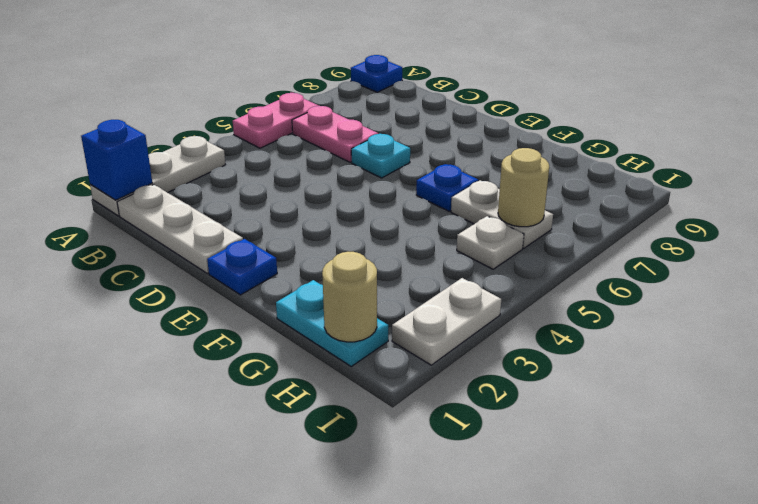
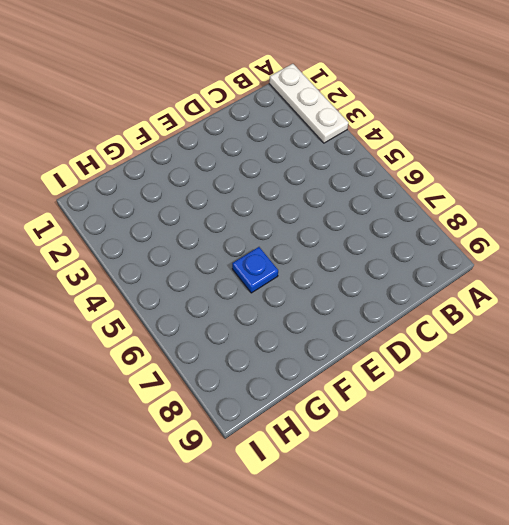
none -> pink plate A5:A6 level 1
none -> blue plate A9 level 1
none -> white plate B1:D1 level 1

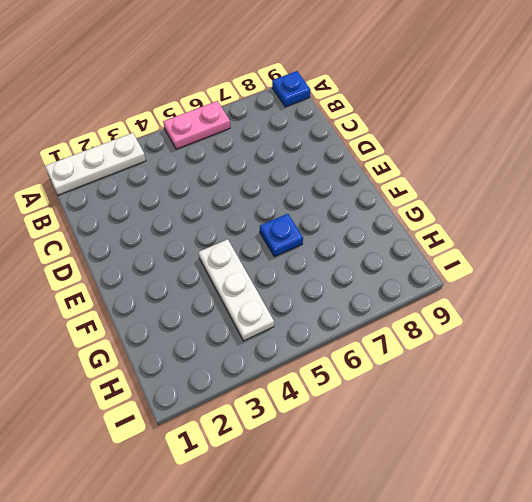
white plate F4:H4 level 1 -> white plate B1:D1 level 1
none -> pink plate B6:C6 level 1
none -> cyan plate D6 level 1
none -> blue plate E1 level 1

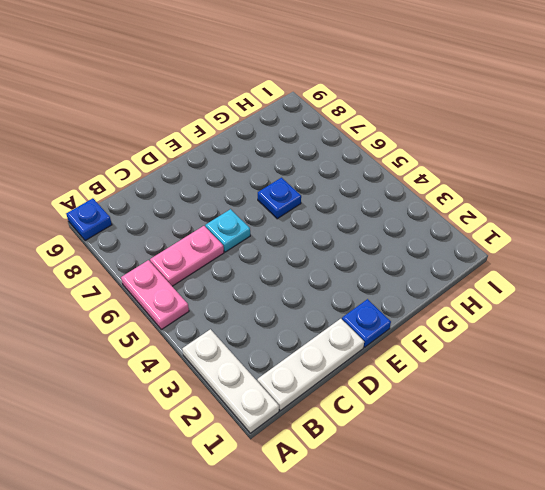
none -> cyan plate G1:H1 level 1
none -> white plate G6:H6 level 1
none -> white plate H5 level 1

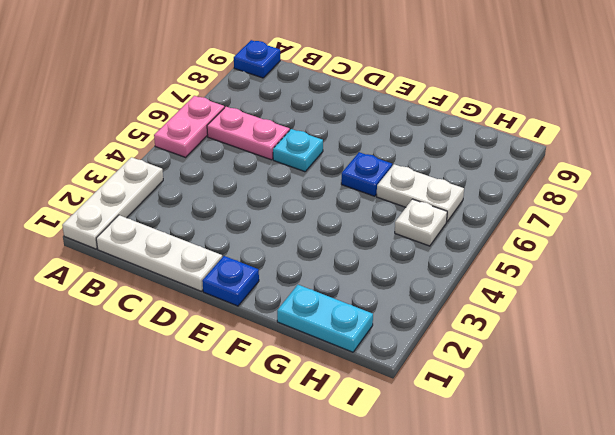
none -> white plate I2:I3 level 1
none -> blue brick A1 level 2
none -> tan round brick H1 level 2

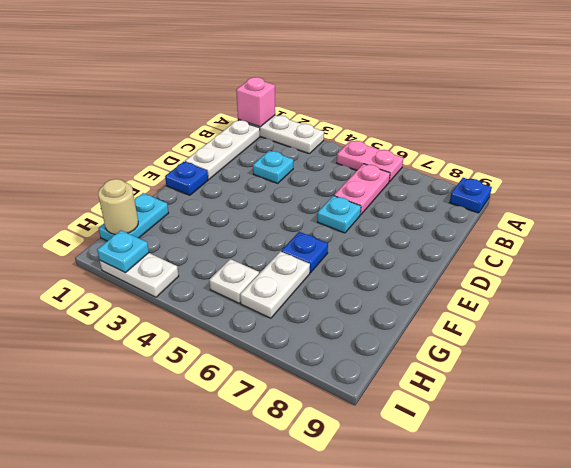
pink brick A1 level 2 -> blue brick A1 level 2
cyan plate C3 level 1 -> none
cyan plate I2 level 2 -> none
none -> tan round brick H6 level 2

